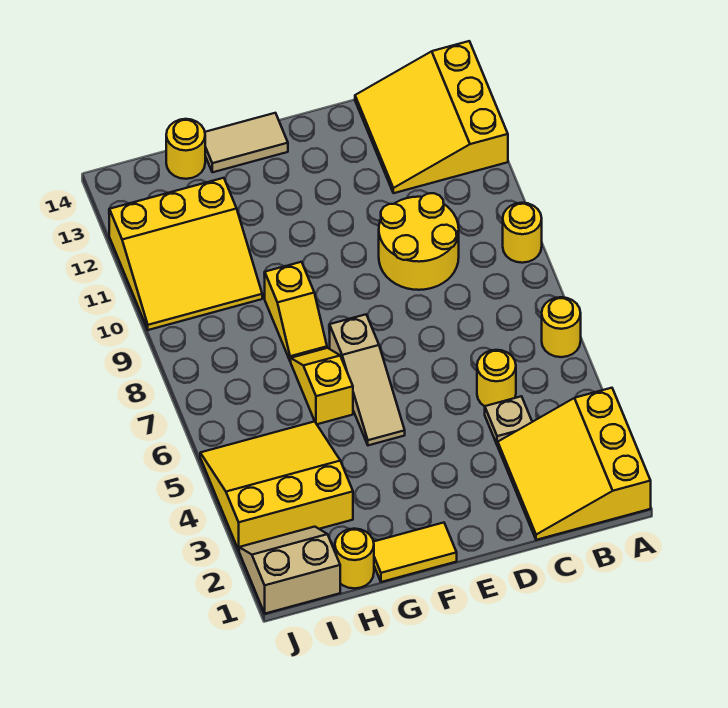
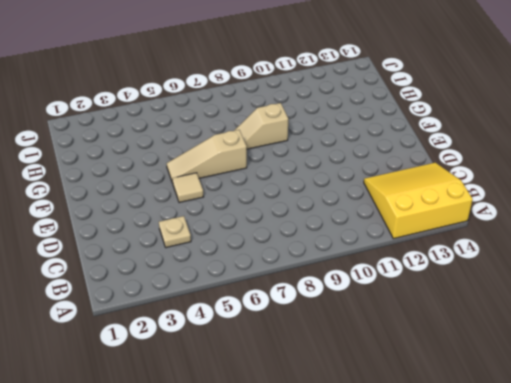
tan tile E5 level 1 -> none
tan slope G8:G9 level 1 top 9 -> yellow slope G8:G9 level 1 top 9
none -> yellow slope A1:C3 level 1 top A
none -> yellow round brick A6 level 1
none -> yellow round brick A9 level 1

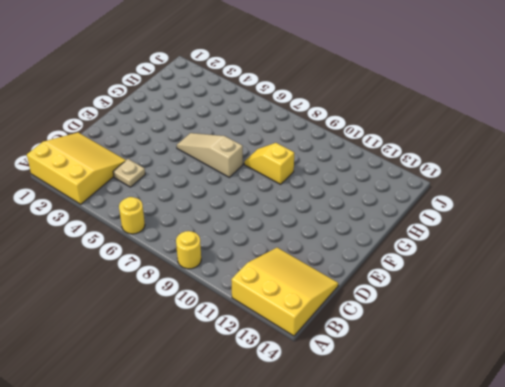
none -> yellow round brick C5 level 1
none -> yellow round brick C9:D10 level 1
none -> yellow tile F1:G1 level 1

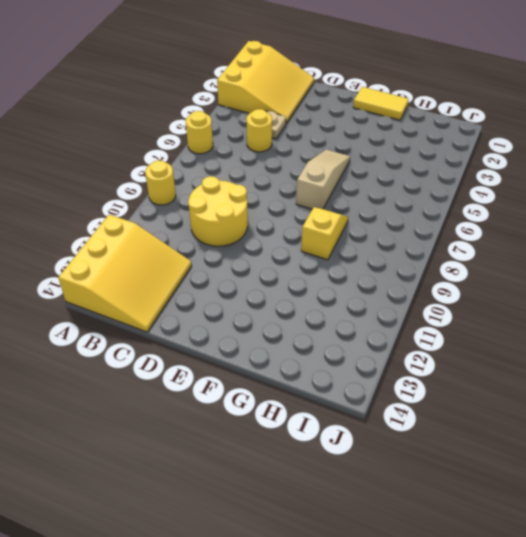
none -> tan tile F14:G14 level 1
none -> yellow slope G6:G7 level 1 top 6
none -> yellow round brick H1 level 1

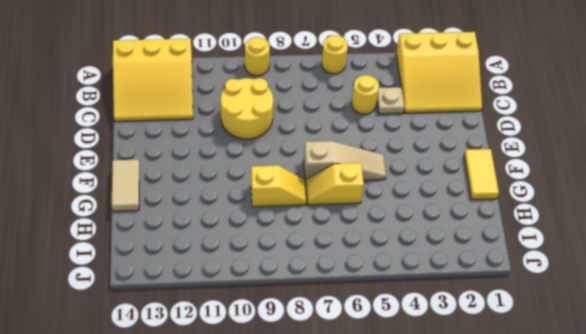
none -> yellow round brick H1 level 1
none -> yellow slope H3:J5 level 1 top 3
none -> yellow slope H10:J12 level 1 top 12

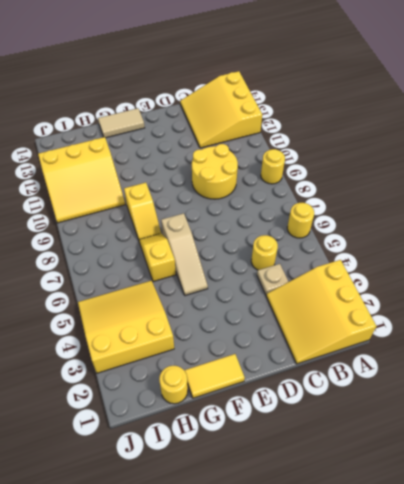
none -> yellow round brick H14 level 1
none -> tan slope I1:J2 level 1 top 1

